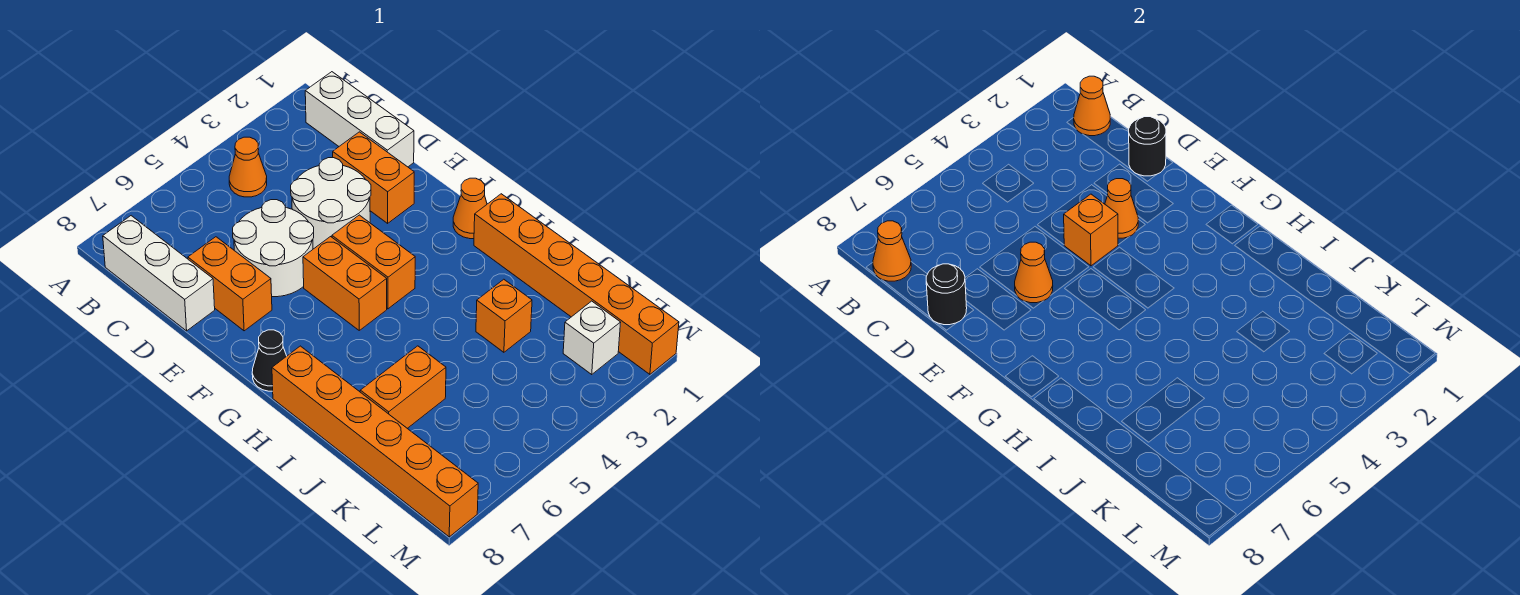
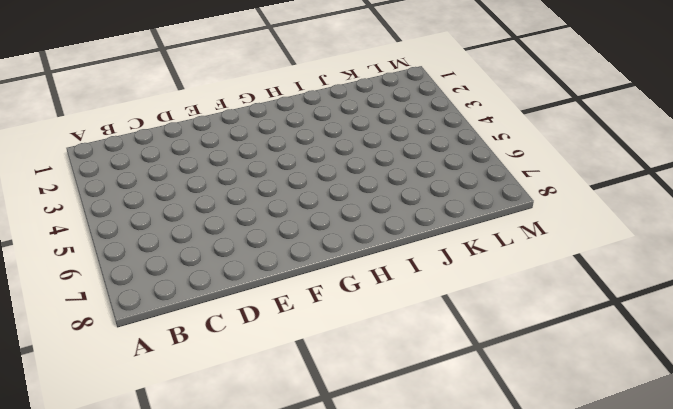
none -> white brick B1:D1 level 1
none -> orange cone B4 level 1
none -> white brick B8:D8 level 1

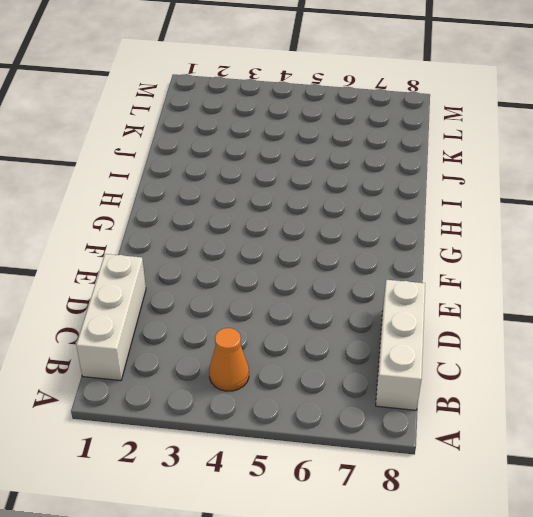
none -> orange brick D2:E2 level 1
none -> white round brick D3:E4 level 1
none -> white round brick D5:E6 level 1

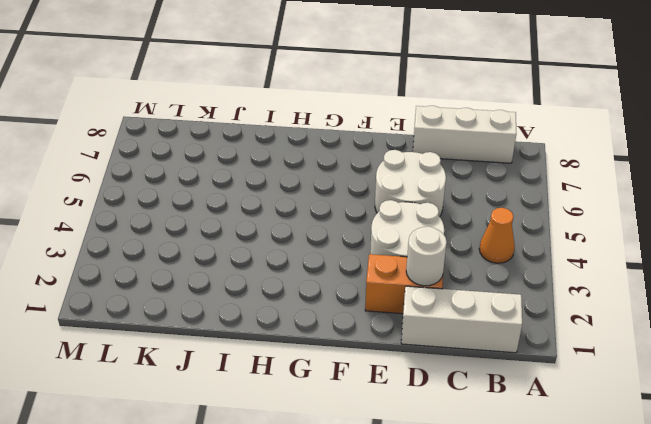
white round brick D2 level 2 -> none
none -> orange brick D7:E7 level 1
none -> orange brick F4:G4 level 1
none -> orange brick F5:G5 level 1

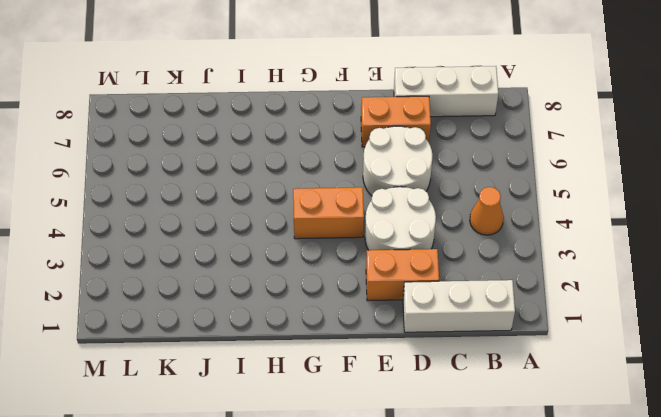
none -> orange brick F5:G5 level 1
none -> orange cone G1 level 1
none -> black cone G8 level 1

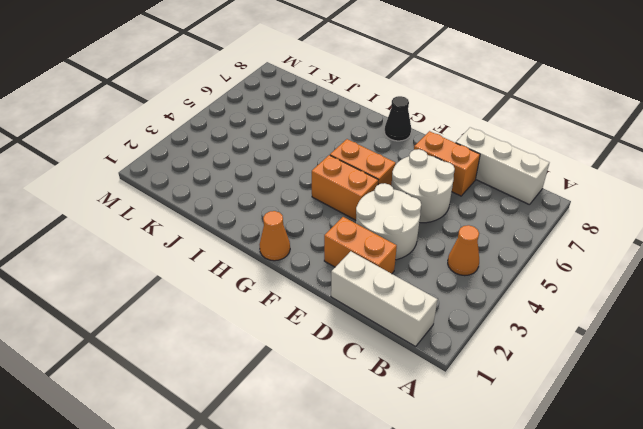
none -> orange brick H1:M1 level 1
none -> orange brick H8:M8 level 1
none -> orange brick J3 level 1

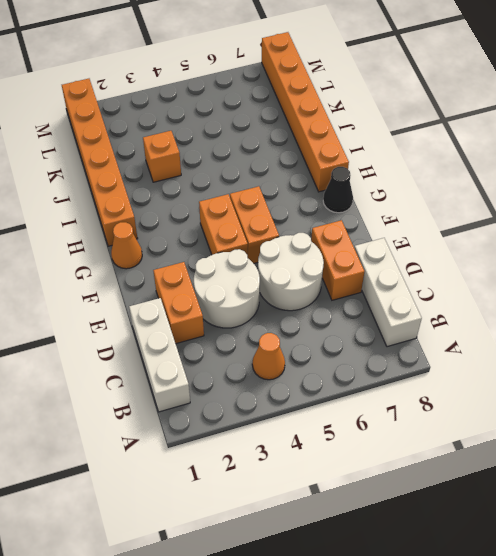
none -> orange brick J6:J7 level 1
none -> white brick L2 level 1
none -> orange cone B1 level 2

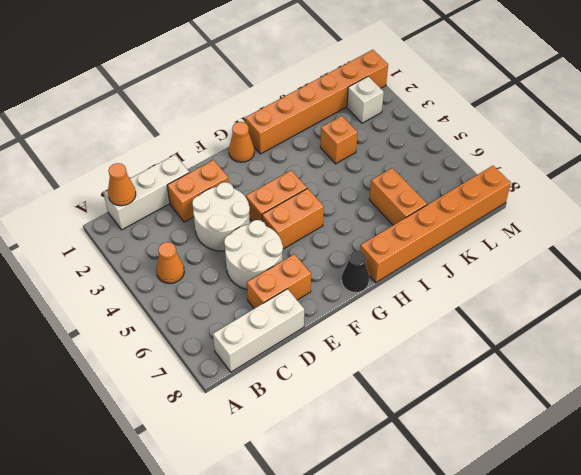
none -> orange cone B8 level 2
none -> black round brick D1 level 2
none -> black round brick D8 level 2

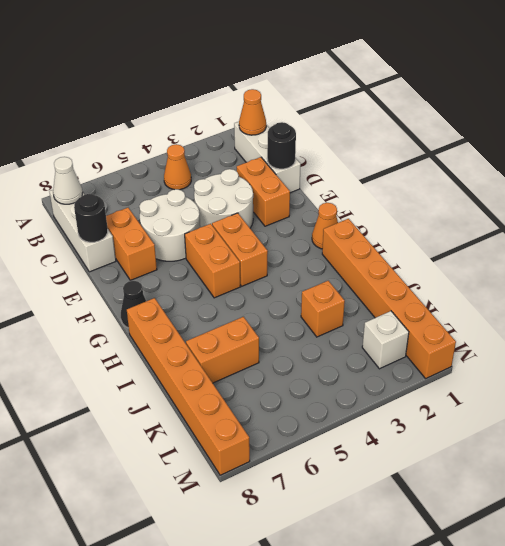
white cone B8 level 2 -> orange cone B8 level 2
none -> orange cone E3 level 2
none -> orange brick E4 level 2
none -> orange cone E6 level 2

